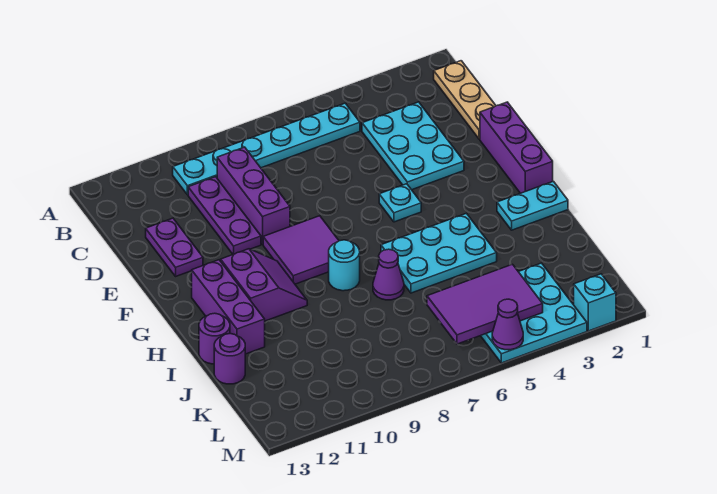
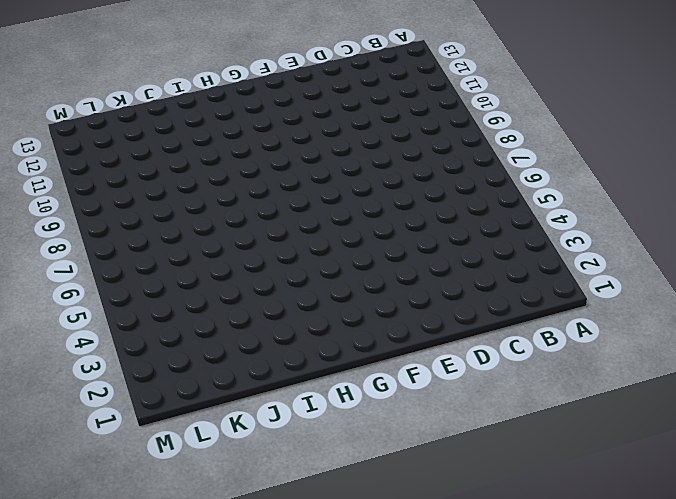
none -> tan plate B1:D1 level 1
none -> cyan plate B5:B10 level 1
none -> cyan plate C3:E4 level 1

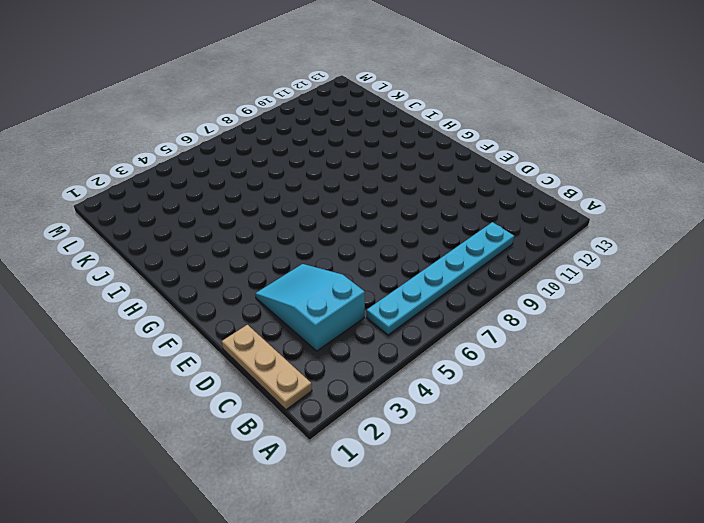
cyan slope C3:E4 level 1 top C -> cyan plate C3:E4 level 1
none -> purple brick C9:E9 level 1
none -> purple plate C10:E10 level 1
none -> purple plate D12:E12 level 1

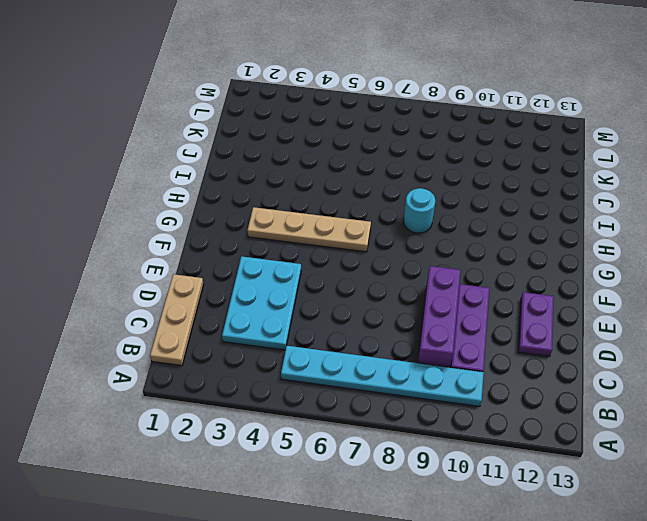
tan plate G3:G6 level 1 -> none
none -> purple brick E1:G1 level 1
none -> cyan plate F5 level 1
none -> purple tile F8:G9 level 1

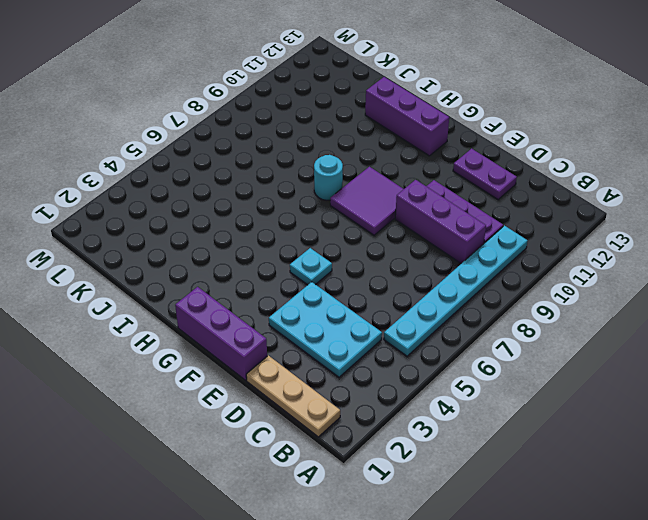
none -> purple slope G10:H11 level 1 top 11
none -> cyan plate H1:H2 level 1
none -> cyan plate H4:I6 level 1

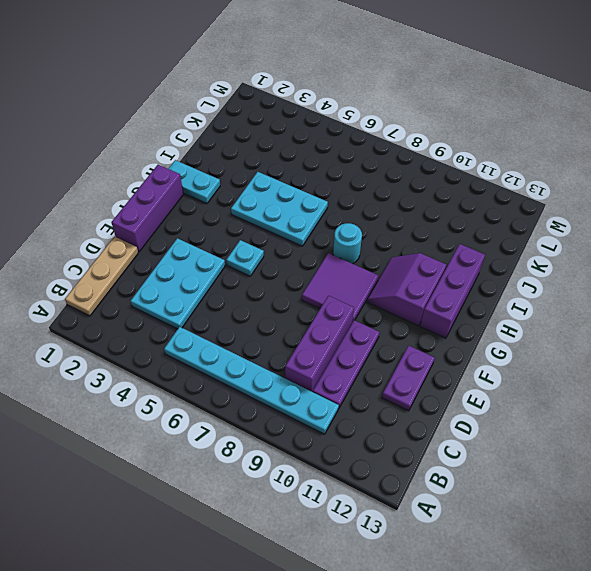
none -> purple cone I7 level 1
none -> purple round brick I13 level 1
none -> purple round brick J13 level 1

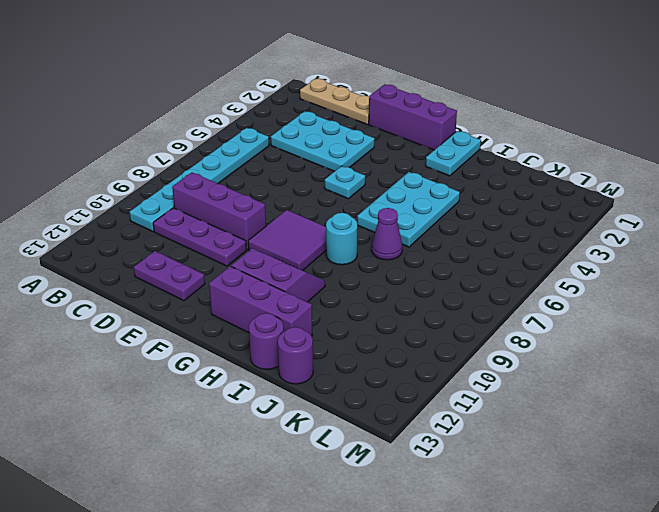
none -> cyan plate K3:M5 level 1
none -> cyan brick M2 level 1
none -> purple tile K4:L6 level 2

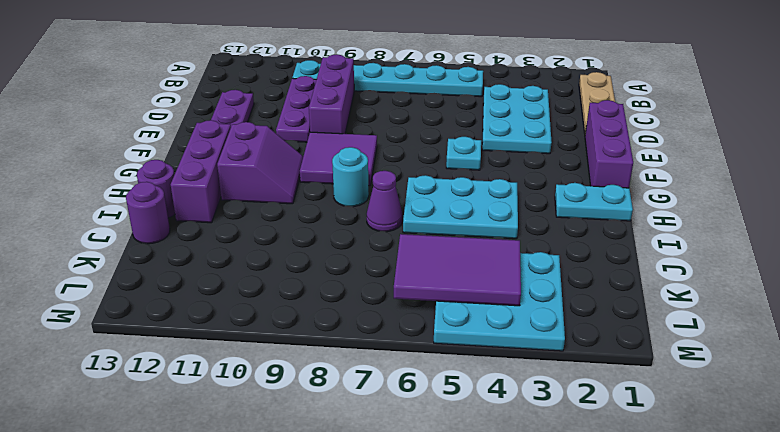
none -> cyan brick M2 level 1
none -> purple cone M5 level 2

